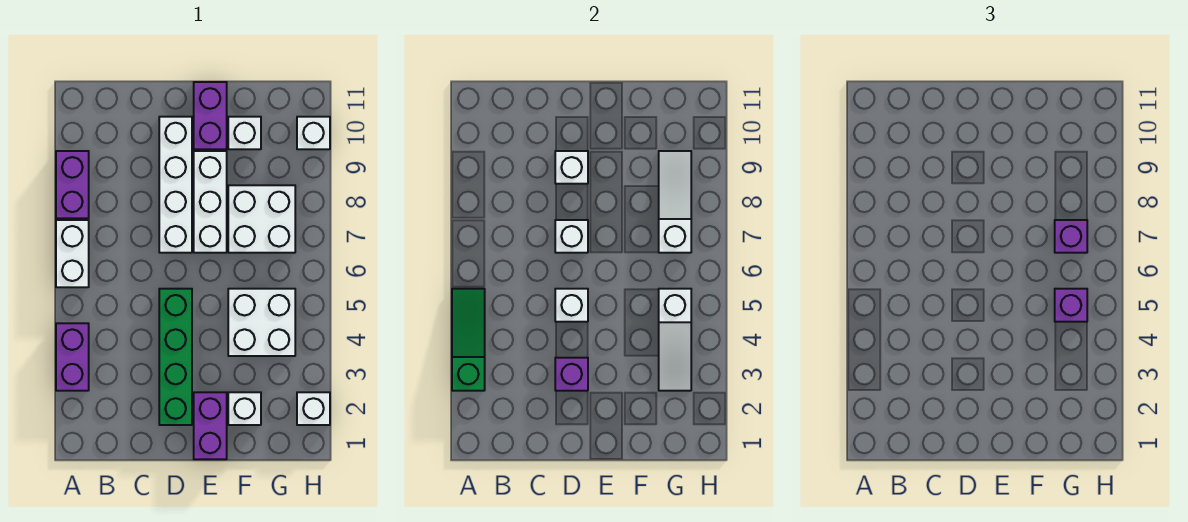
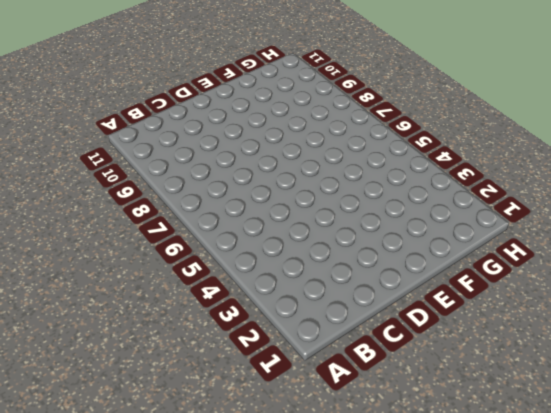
none -> purple brick A3:A4 level 1
none -> white brick A6:A7 level 1
none -> purple brick A8:A9 level 1

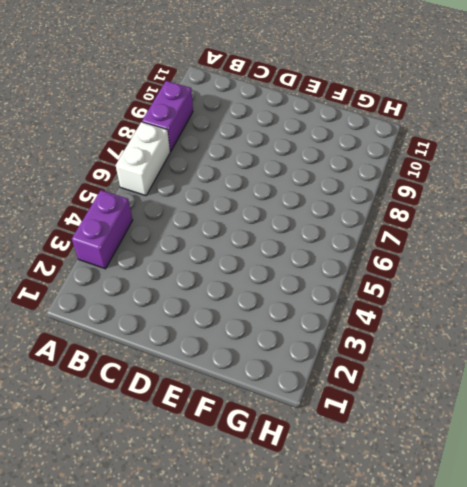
none -> green brick D2:D5 level 1
none -> white brick D7:D10 level 1
none -> purple brick E1:E2 level 1

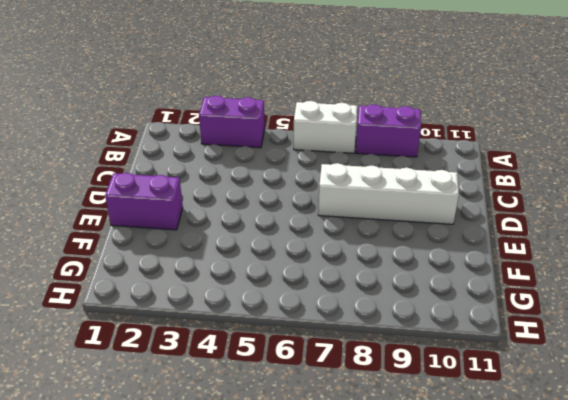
none -> green brick D2:D5 level 1
none -> white brick E7:E9 level 1
none -> purple brick E10:E11 level 1

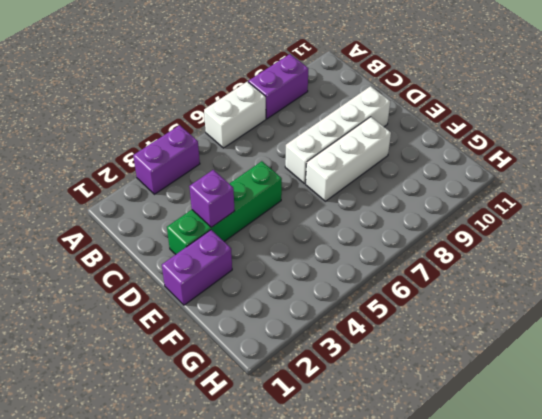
none -> purple brick E10:E11 level 1
none -> white brick F2 level 1
none -> white brick F4:G5 level 1

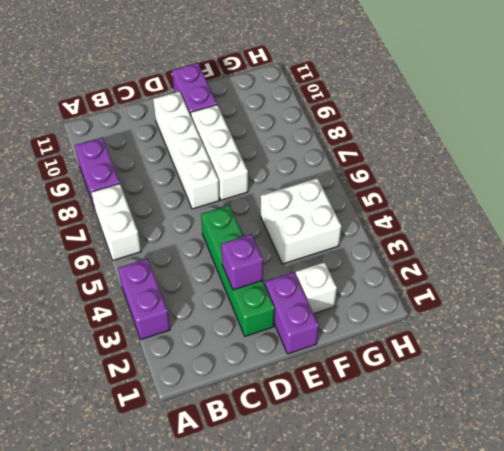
none -> white brick F7:G8 level 1
none -> white brick F10 level 1
none -> white brick H2 level 1

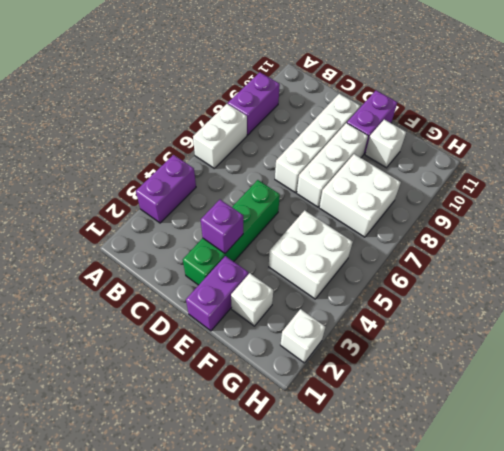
none -> white brick H10 level 1
none -> green slope A3:A5 level 2 top 3
none -> white brick D5 level 2

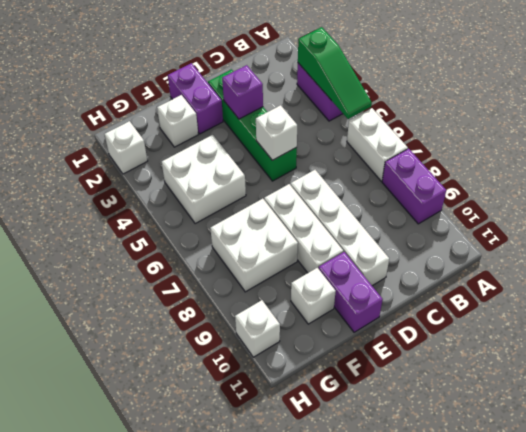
none -> white brick D7 level 2
none -> white brick D9 level 2
none -> white slope G3:G5 level 2 top 5

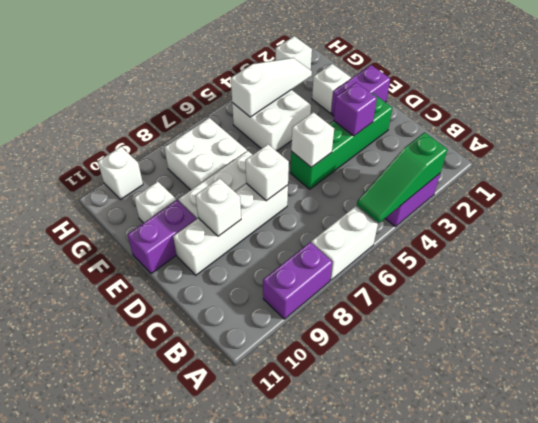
none -> white slope G7:G9 level 2 top 7
none -> purple brick G5 level 3
none -> purple brick G7 level 3

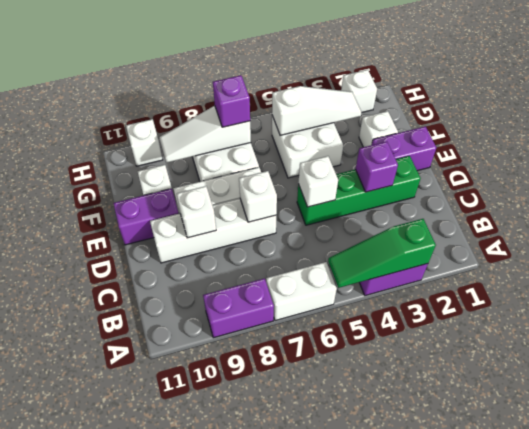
none -> purple brick G5 level 3

